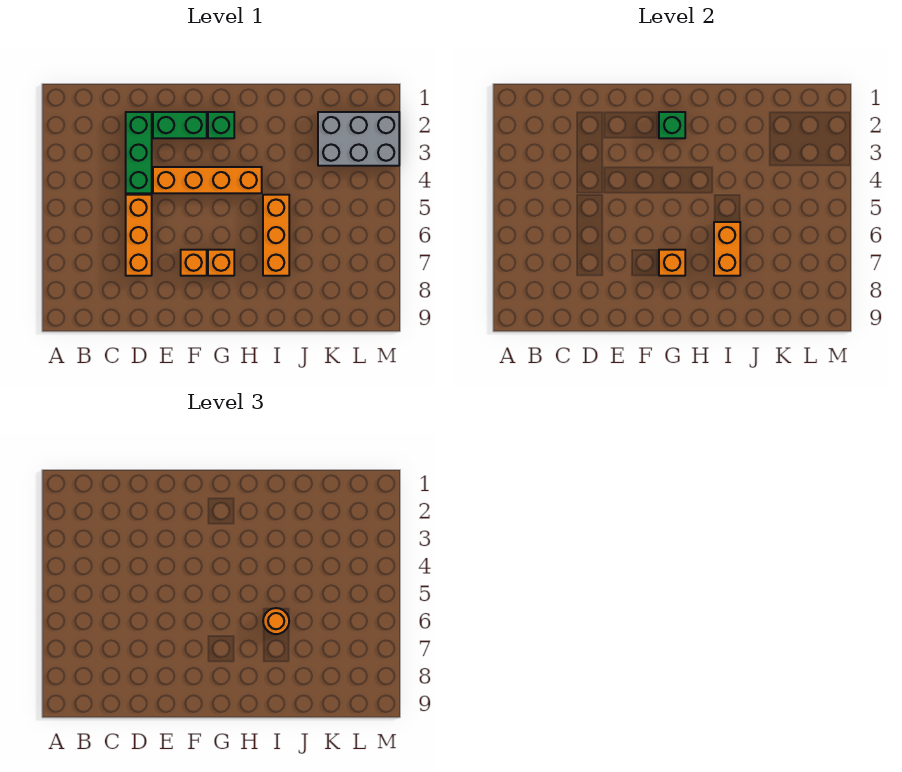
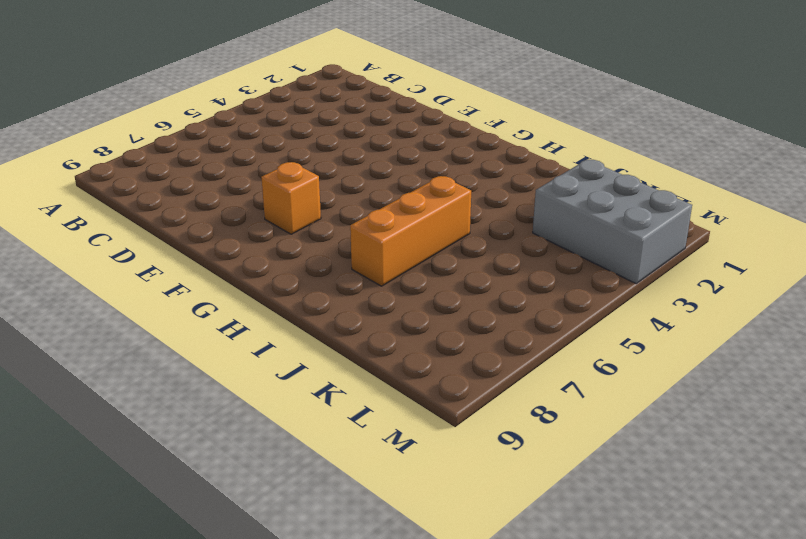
none -> green brick D2:D4 level 1
none -> orange brick D5:D7 level 1
none -> green brick E2:F2 level 1

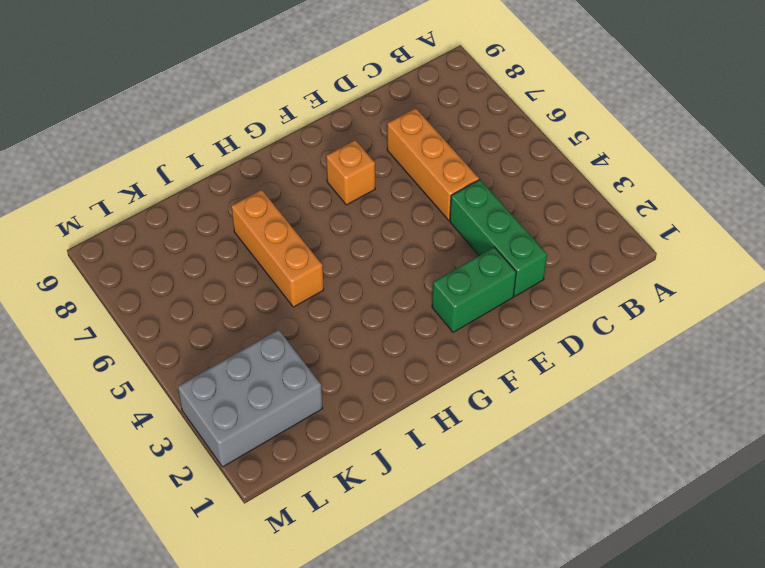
none -> orange brick E4:H4 level 1
none -> green brick G2 level 1
none -> orange brick G7 level 1

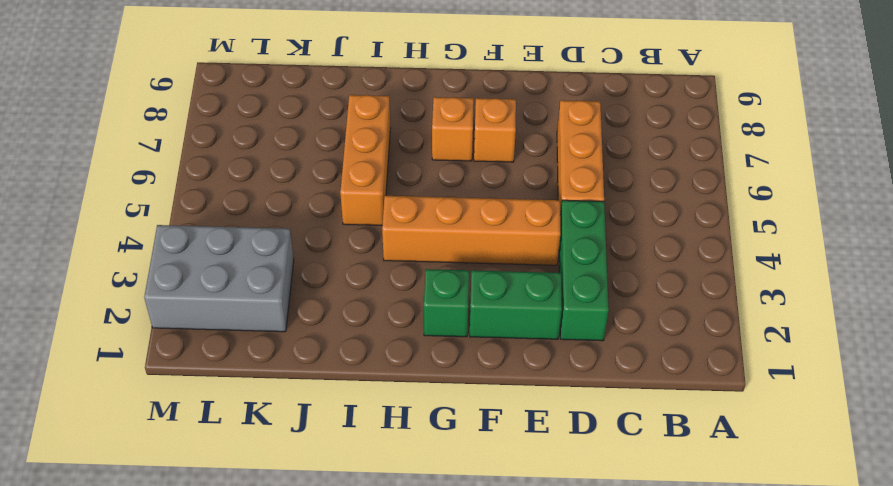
none -> green brick G2 level 2
none -> orange brick G7 level 2
none -> orange brick I6:I7 level 2

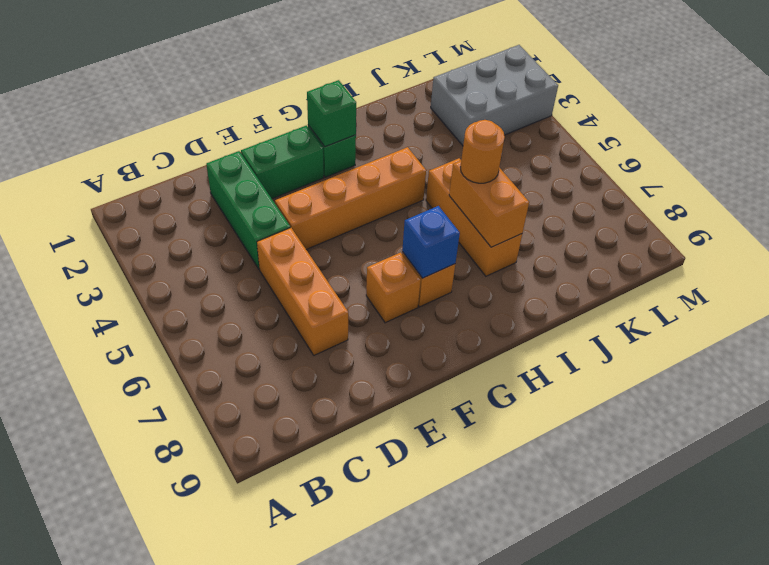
blue brick G7 level 2 -> orange brick G7 level 2

